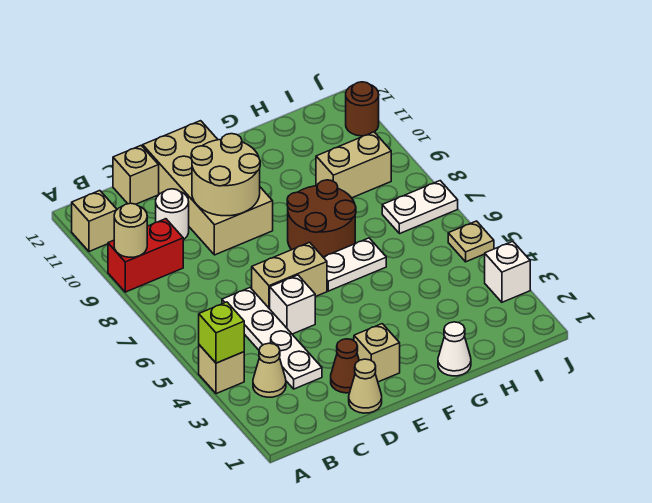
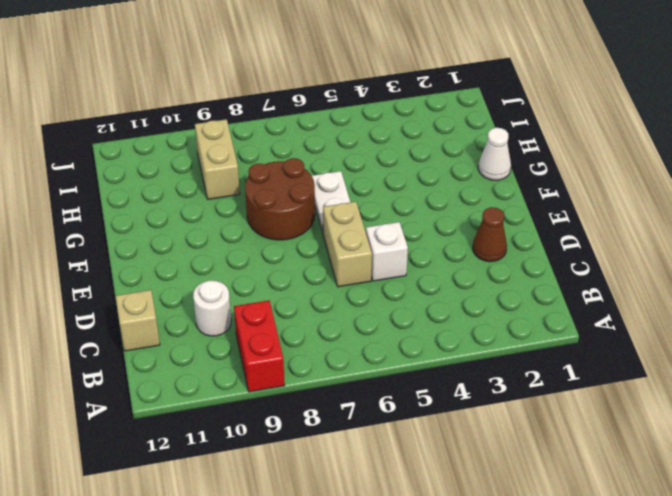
none -> tan brick A4 level 1
none -> tan brick A11 level 1
none -> tan cone B3 level 1

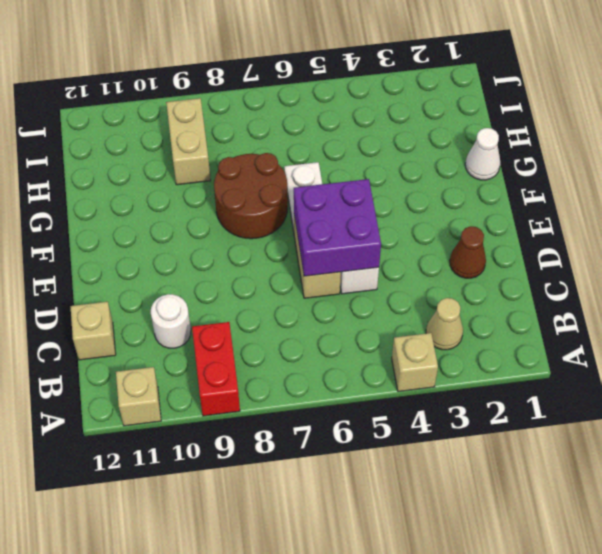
purple brick D5:E6 level 2 -> none
none -> white plate C3:C6 level 1
none -> tan cone D1 level 1
none -> tan brick D9:E12 level 1

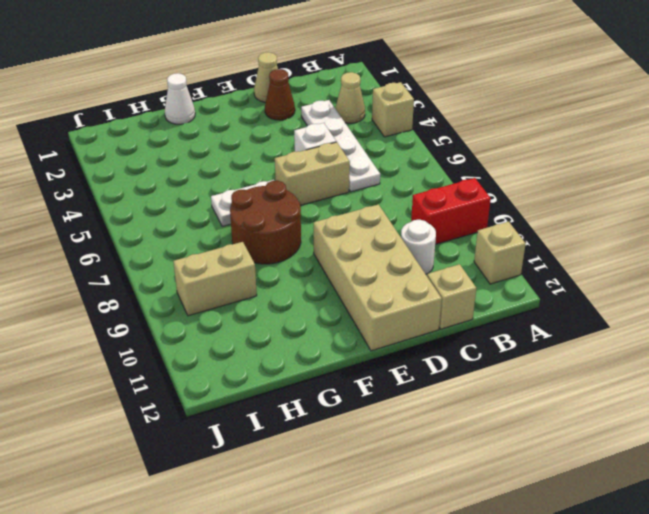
none -> tan brick E2 level 1
none -> white plate I7:J7 level 1
none -> white brick J3 level 1

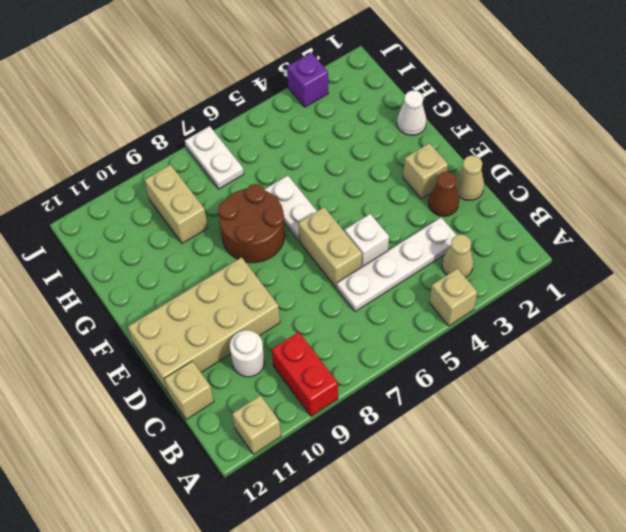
purple brick J3 level 1 -> white brick J3 level 1
none -> tan plate J5 level 1
none -> brown round brick J11 level 1
none -> lime brick A4 level 2

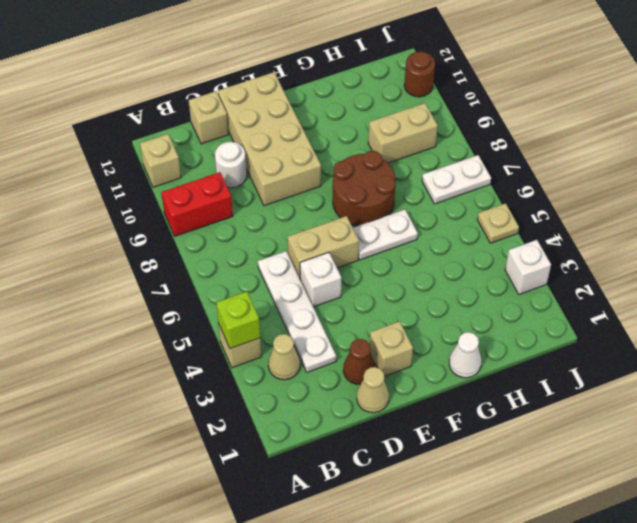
none -> tan round brick A9 level 2
none -> tan round brick D9:E10 level 2

